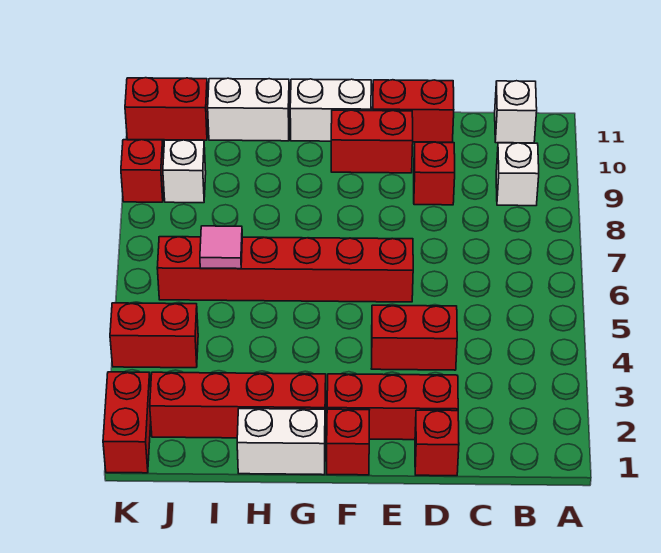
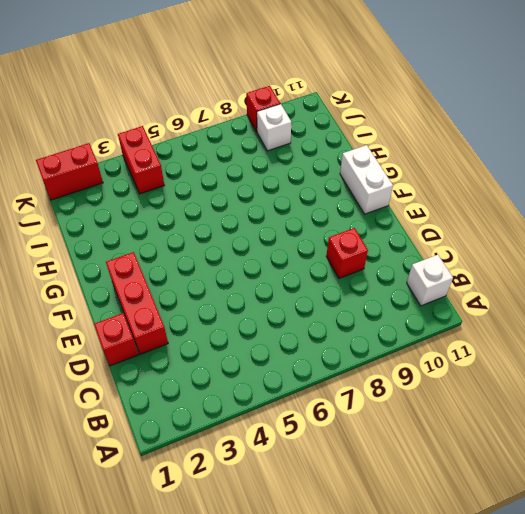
none -> white brick B9 level 1
none -> red brick D4:E4 level 1
none -> red brick D11:E11 level 1

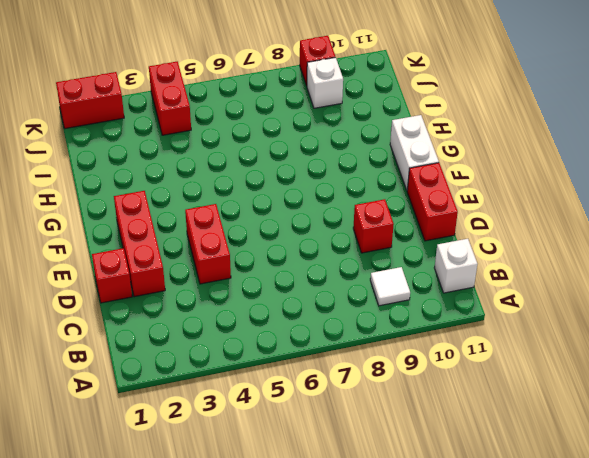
white tile B9 level 1 -> white brick B9 level 1
none -> red brick E6:J6 level 1
none -> red brick E10:F10 level 1
none -> red brick F1 level 1

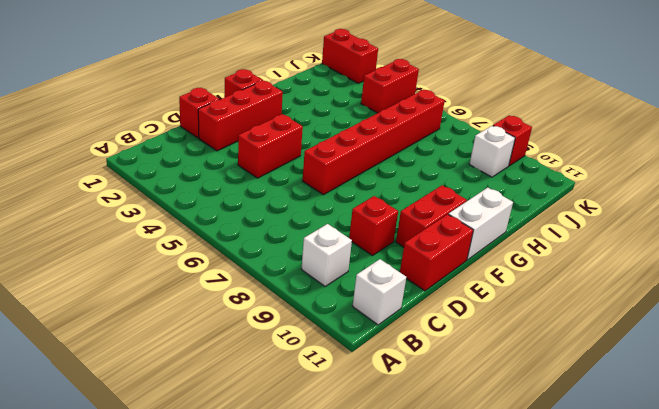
none -> white brick G1:H1 level 1
none -> red brick G2:J2 level 1
none -> white brick H11:I11 level 1

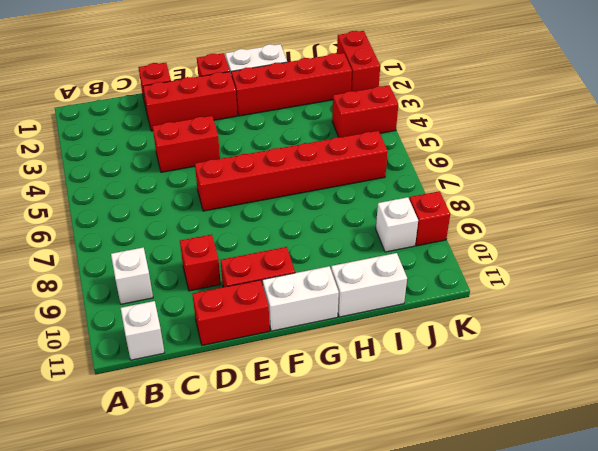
none -> red brick J11:K11 level 1
none -> pink tile I6 level 2

